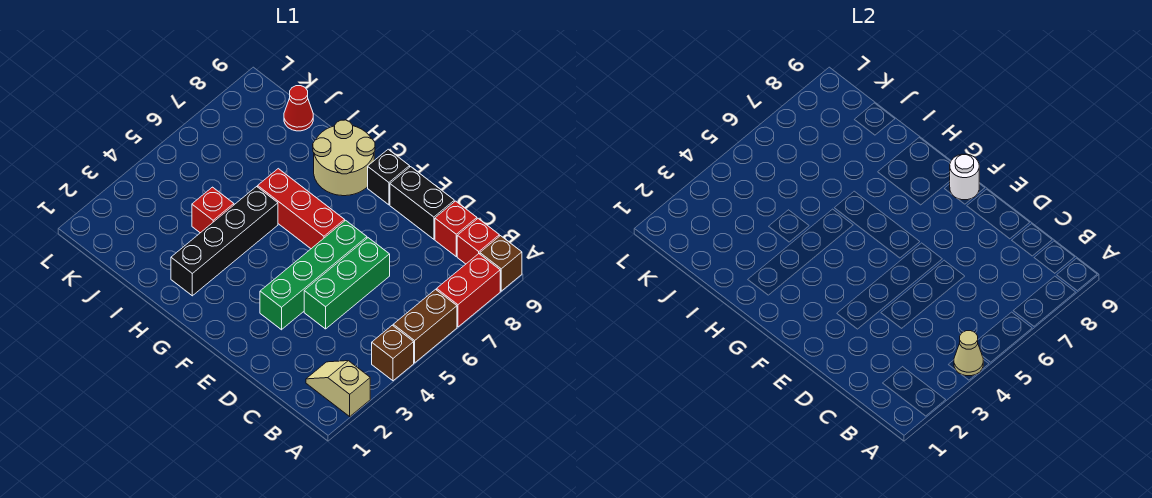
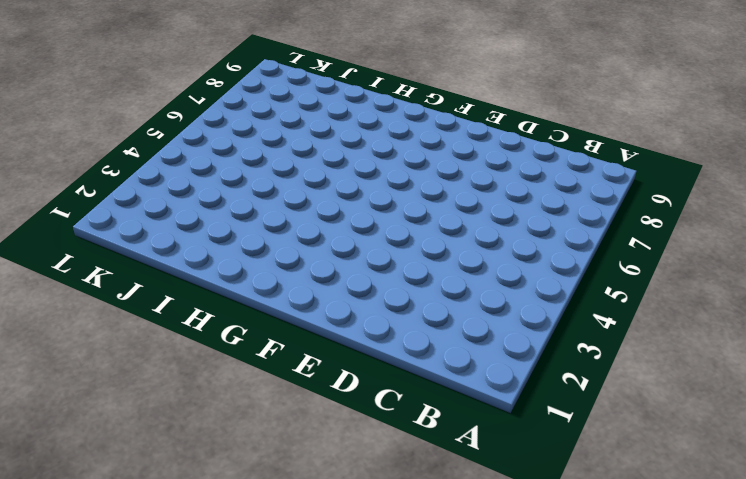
none -> tan slope A2:B2 level 1 top A
none -> brown brick A4 level 1
none -> brown brick A5:A6 level 1

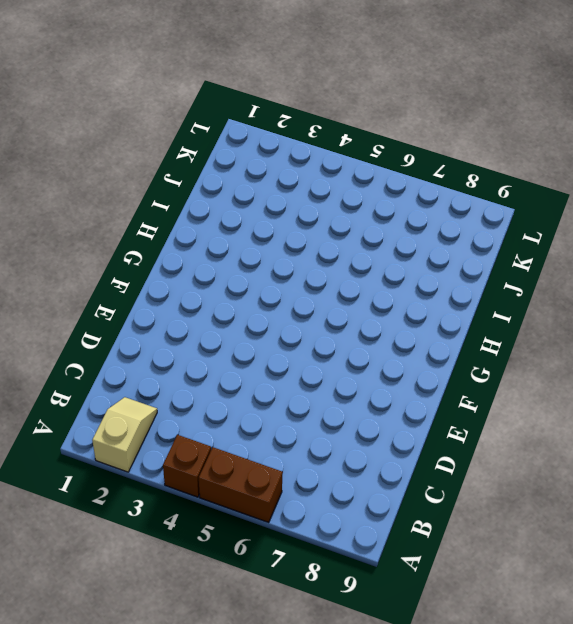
none -> red brick A7:A8 level 1
none -> brown brick A9 level 1
none -> red brick B9 level 1

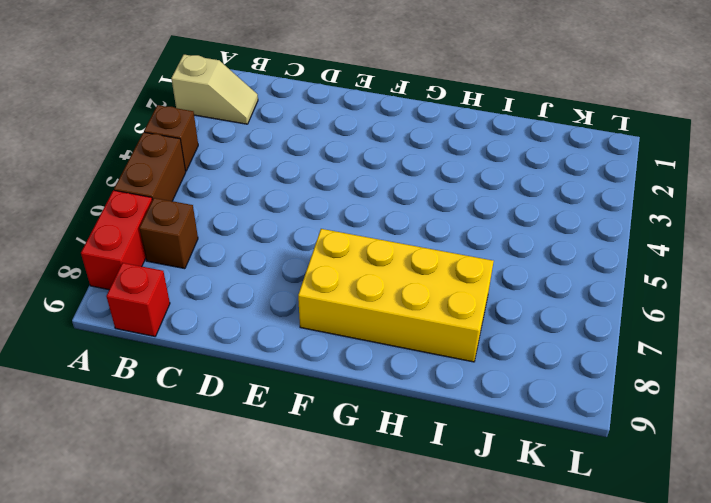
brown brick B7 level 1 -> brown brick A9 level 1
yellow brick F7:I8 level 1 -> tan round brick G8:H9 level 1
none -> red brick C9 level 1
none -> green brick D4:D6 level 1
none -> black brick D9:E9 level 1

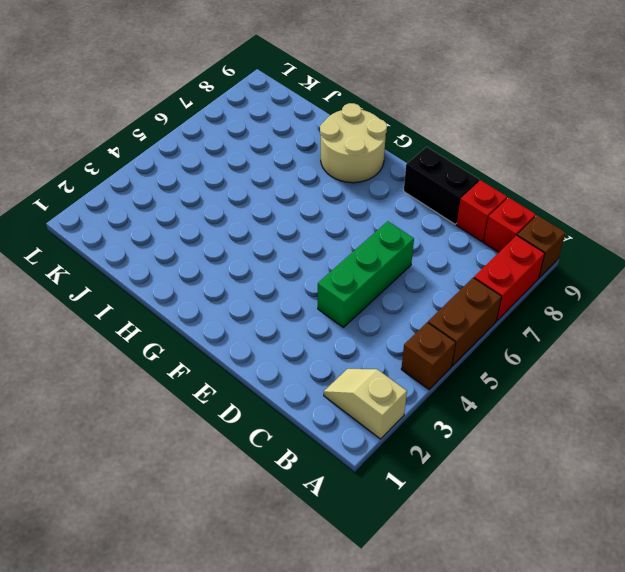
none -> green brick E3:E6 level 1
none -> red brick F6:H6 level 1
none -> black brick F9 level 1

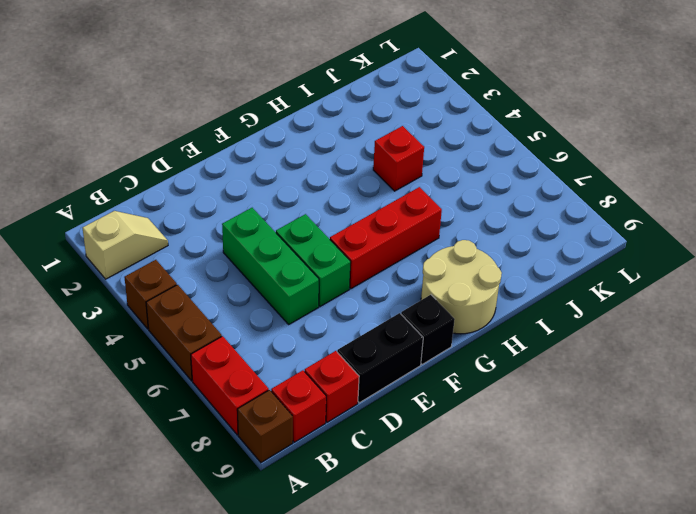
green brick E5:E6 level 1 -> green brick E3:E6 level 1
none -> black brick H2:H5 level 1
none -> red cone J9 level 1
none -> tan cone A4 level 2

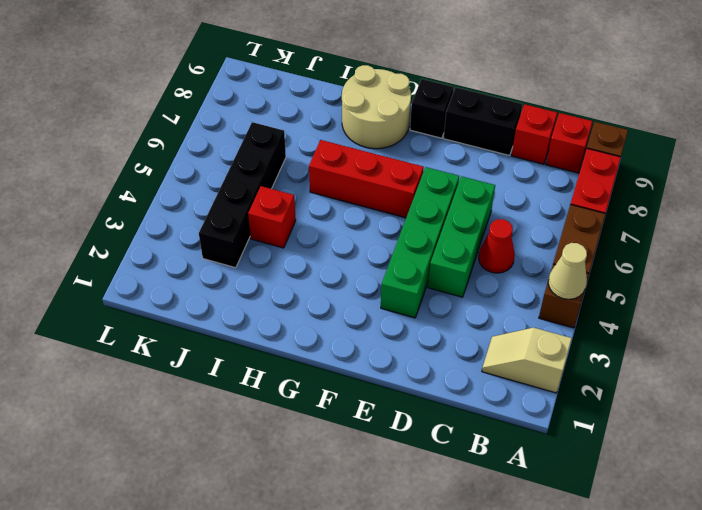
red cone C5 level 1 -> red cone J9 level 1
black brick J3:J6 level 1 -> black brick H2:H5 level 1
none -> white round brick F9 level 2

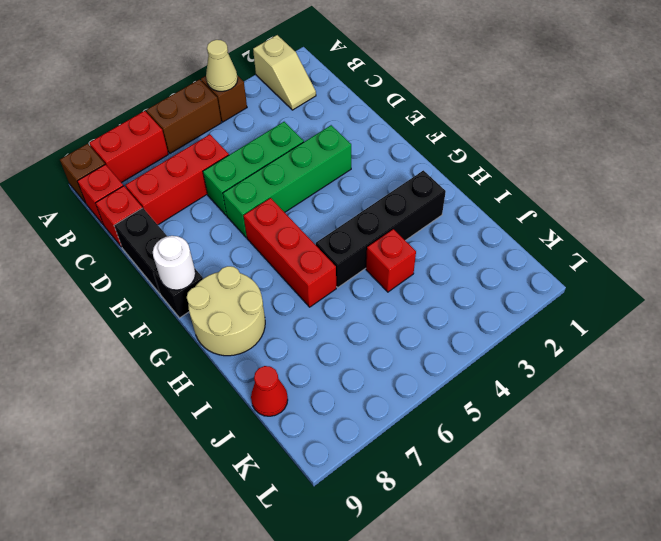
red brick C6:C8 level 1 -> none

